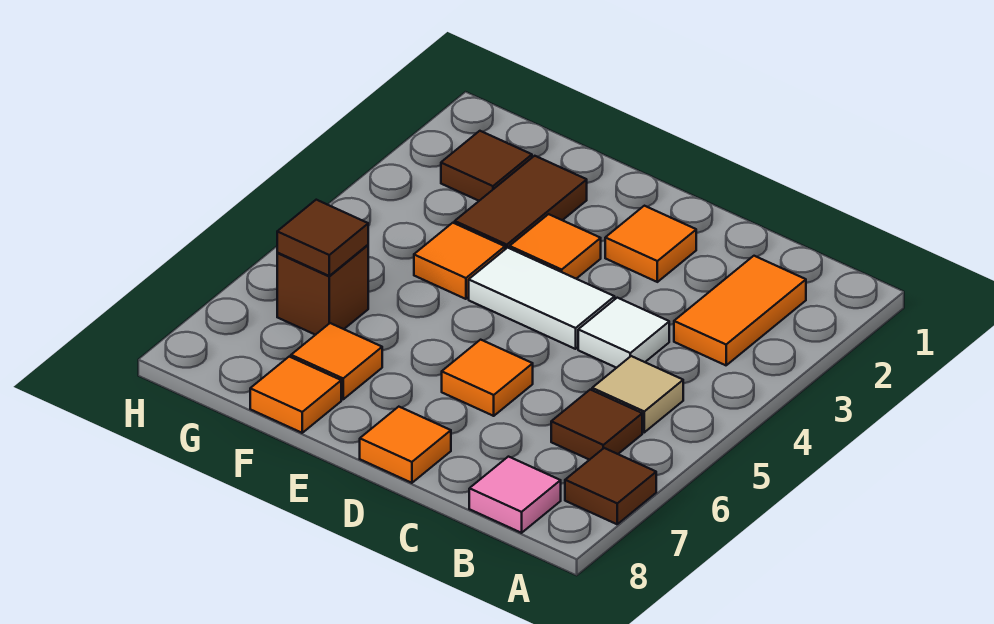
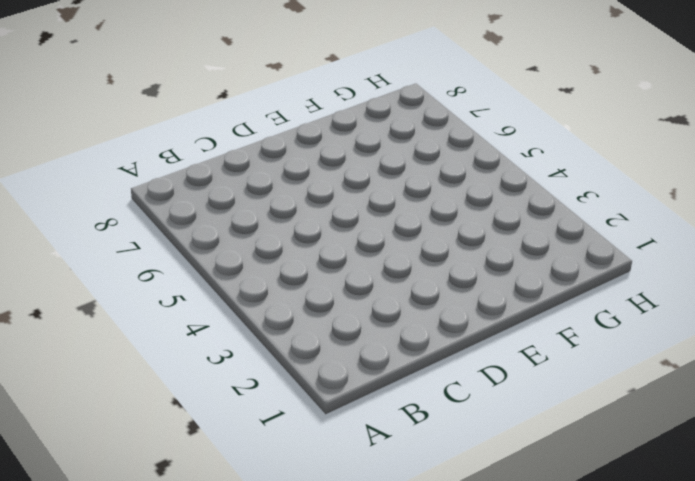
none -> brown tile A7 level 1
none -> orange tile B2:B3 level 1
none -> tan tile B5 level 1

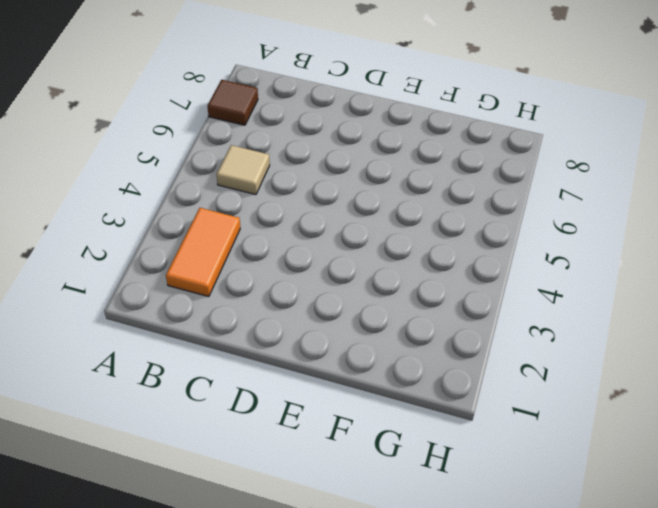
none -> brown tile B6 level 1
none -> pink tile B8 level 1
none -> white tile C4 level 1

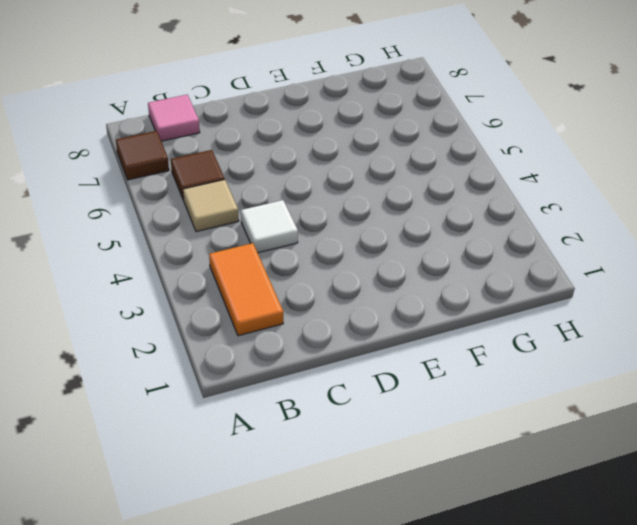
none -> orange tile D2 level 1
none -> white tile D4:E4 level 1
none -> orange tile D6 level 1

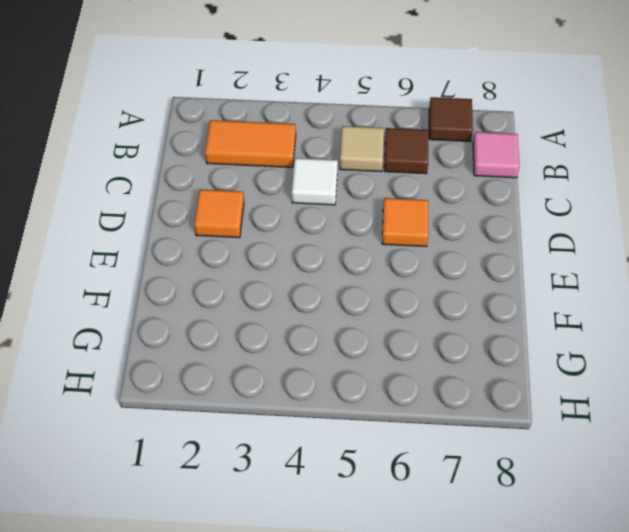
none -> white tile D4:E4 level 1
none -> orange tile D8 level 1
none -> orange tile E3 level 1

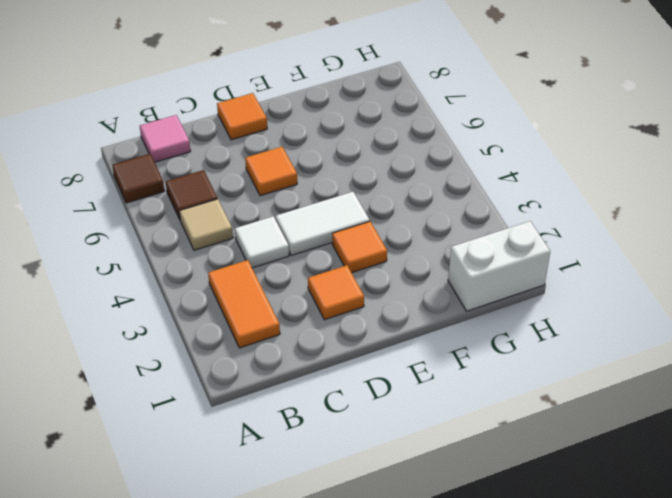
white brick G1:H1 level 1 -> none
none -> brown tile F2:F3 level 1
none -> orange tile F4 level 1
none -> orange tile F7 level 1

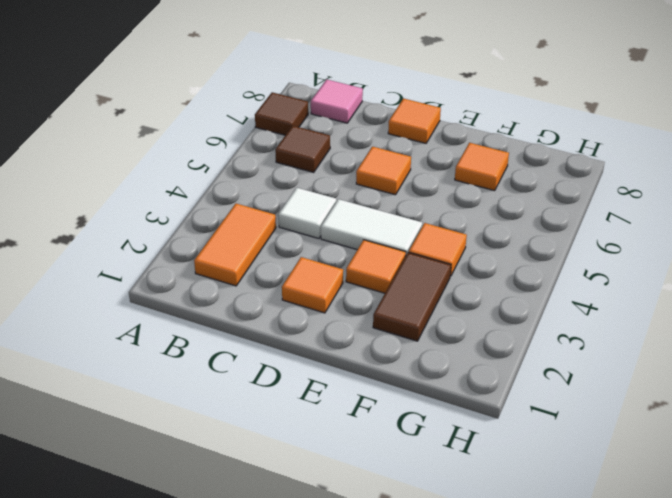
none -> tan tile B5 level 1
none -> orange tile F8 level 1
none -> brown tile G2 level 1

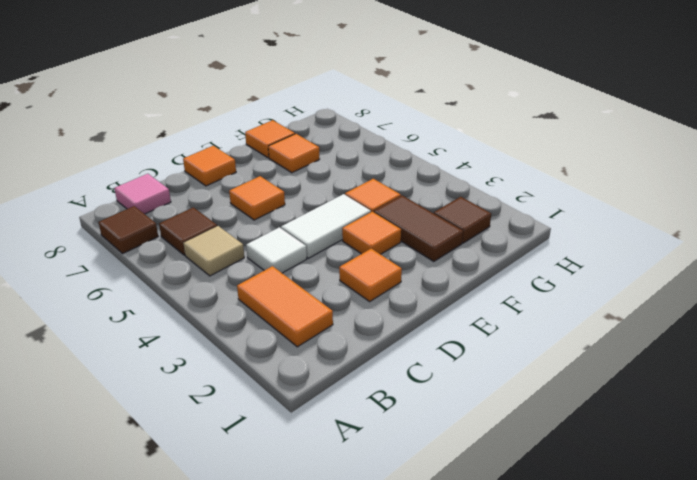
none -> brown brick G6 level 1
none -> brown tile G6 level 2

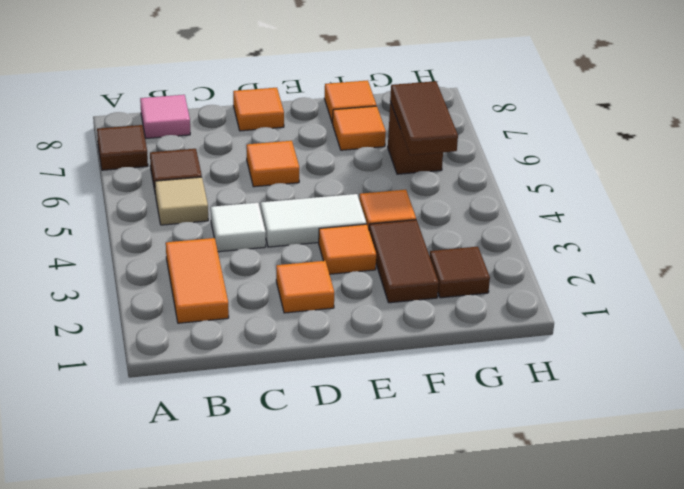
brown tile G5:G6 level 2 -> brown tile G6 level 2

